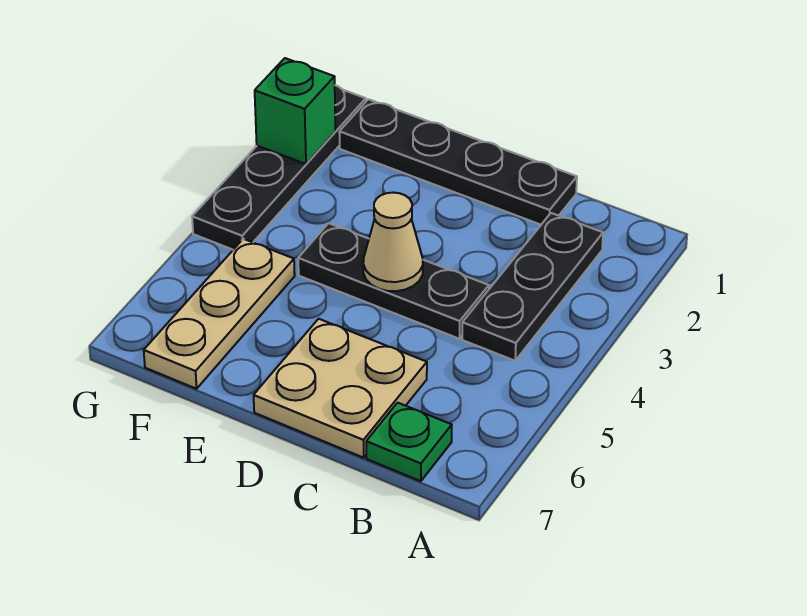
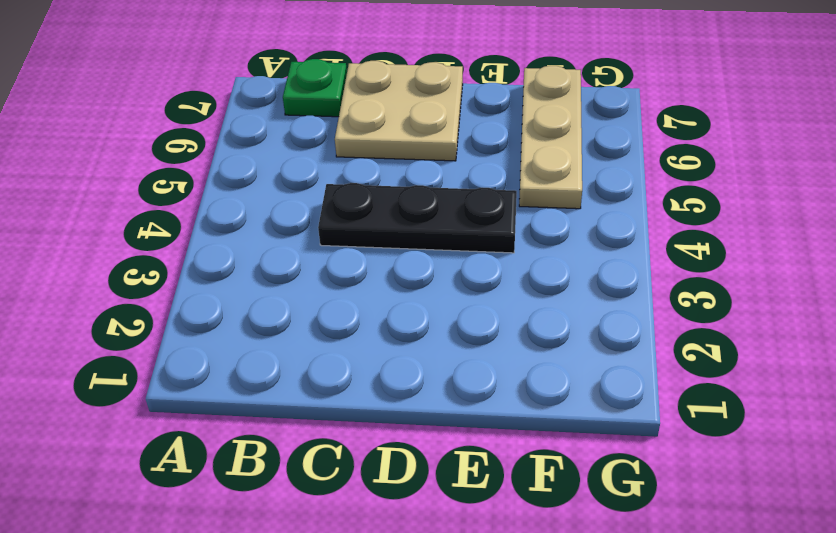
none -> black plate B2:B4 level 1
none -> black plate C1:F1 level 1

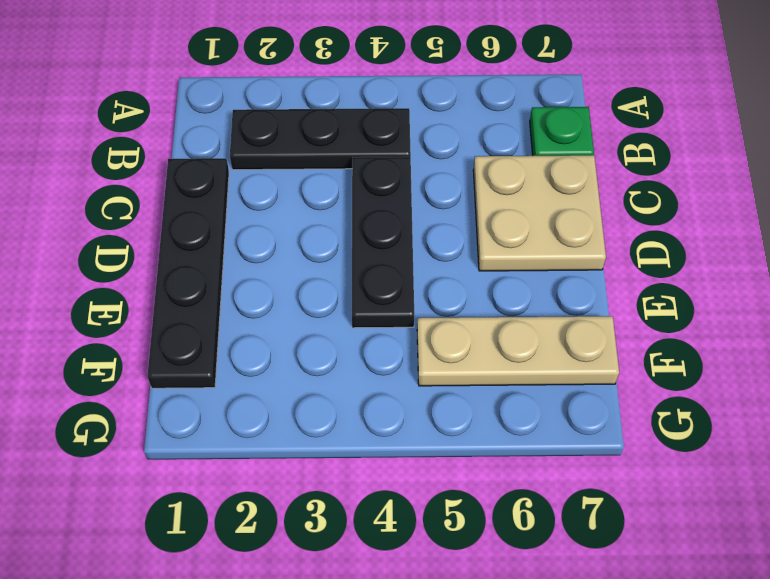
none -> black plate G1:G4 level 1
none -> tan cone D4 level 2

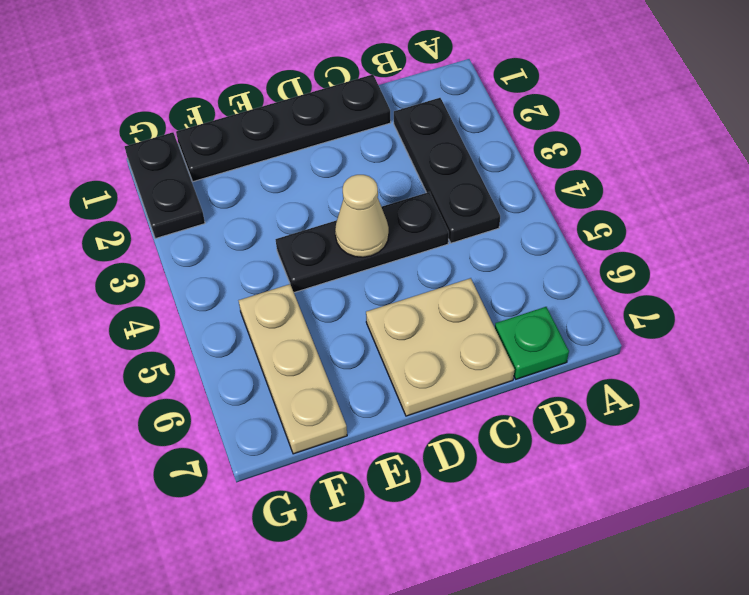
black plate G1:G2 level 1 -> black plate G1:G4 level 1
none -> green brick G2 level 2

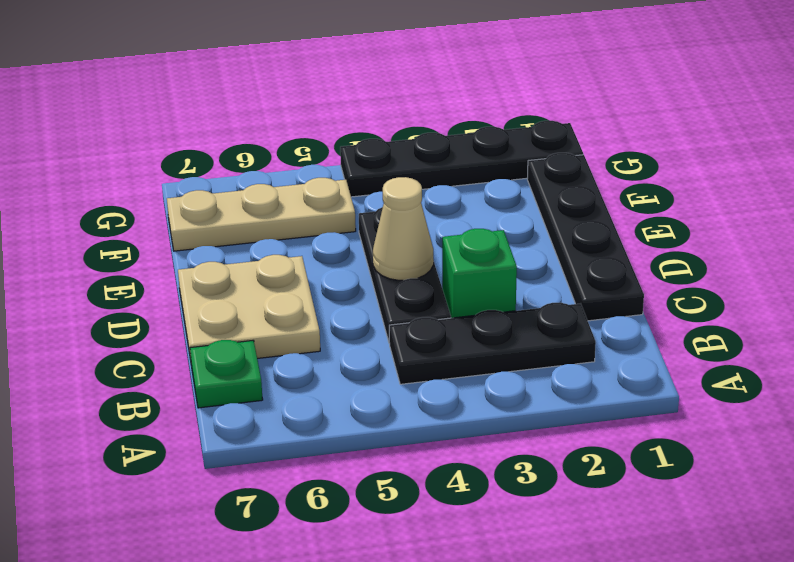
green brick C3 level 1 -> green brick G2 level 2

